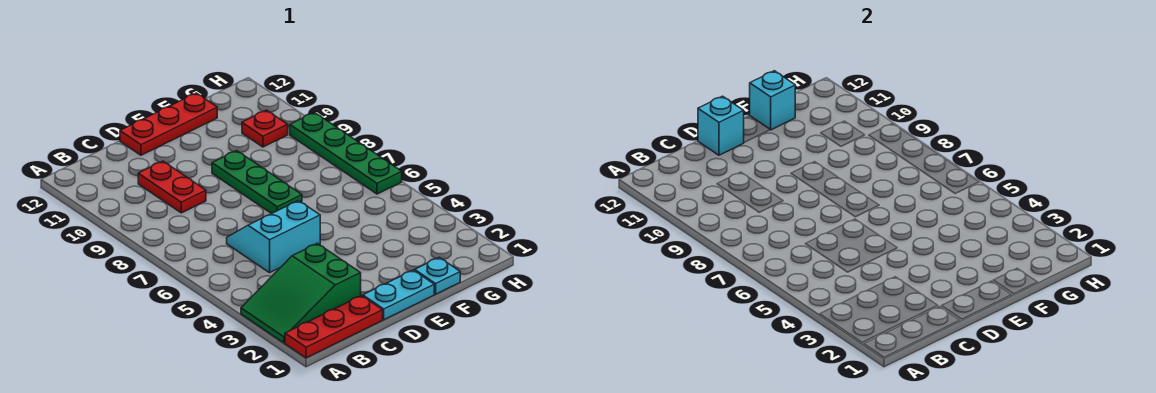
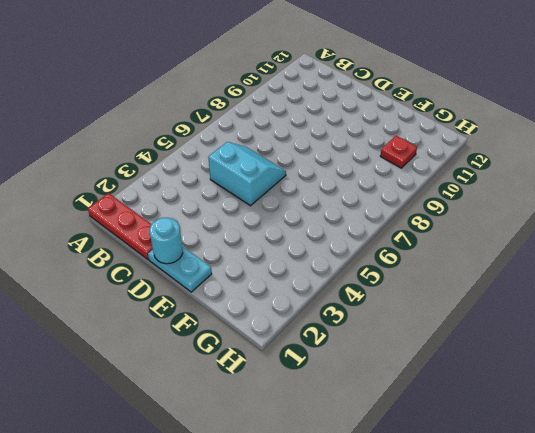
cyan round brick D1 level 2 -> none
none -> green slope A2:C3 level 1 top C
none -> red plate C9:C10 level 1
none -> red plate D12:F12 level 1

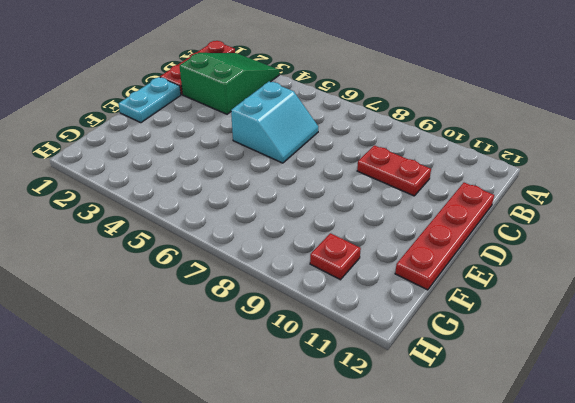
red plate C12:F12 level 1 -> red plate D12:F12 level 1
none -> green plate E7:E9 level 1
none -> cyan plate F1 level 1
none -> green plate H6:H9 level 1

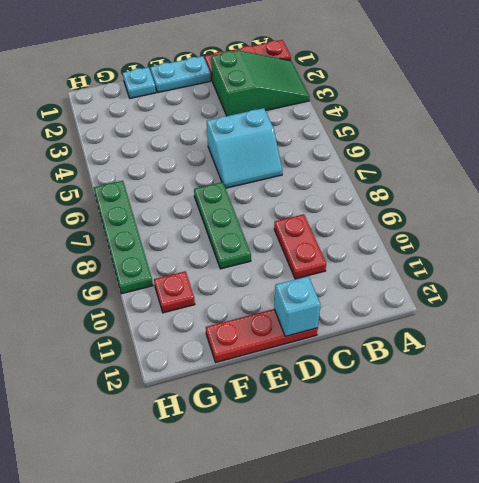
none -> cyan brick F12 level 2

